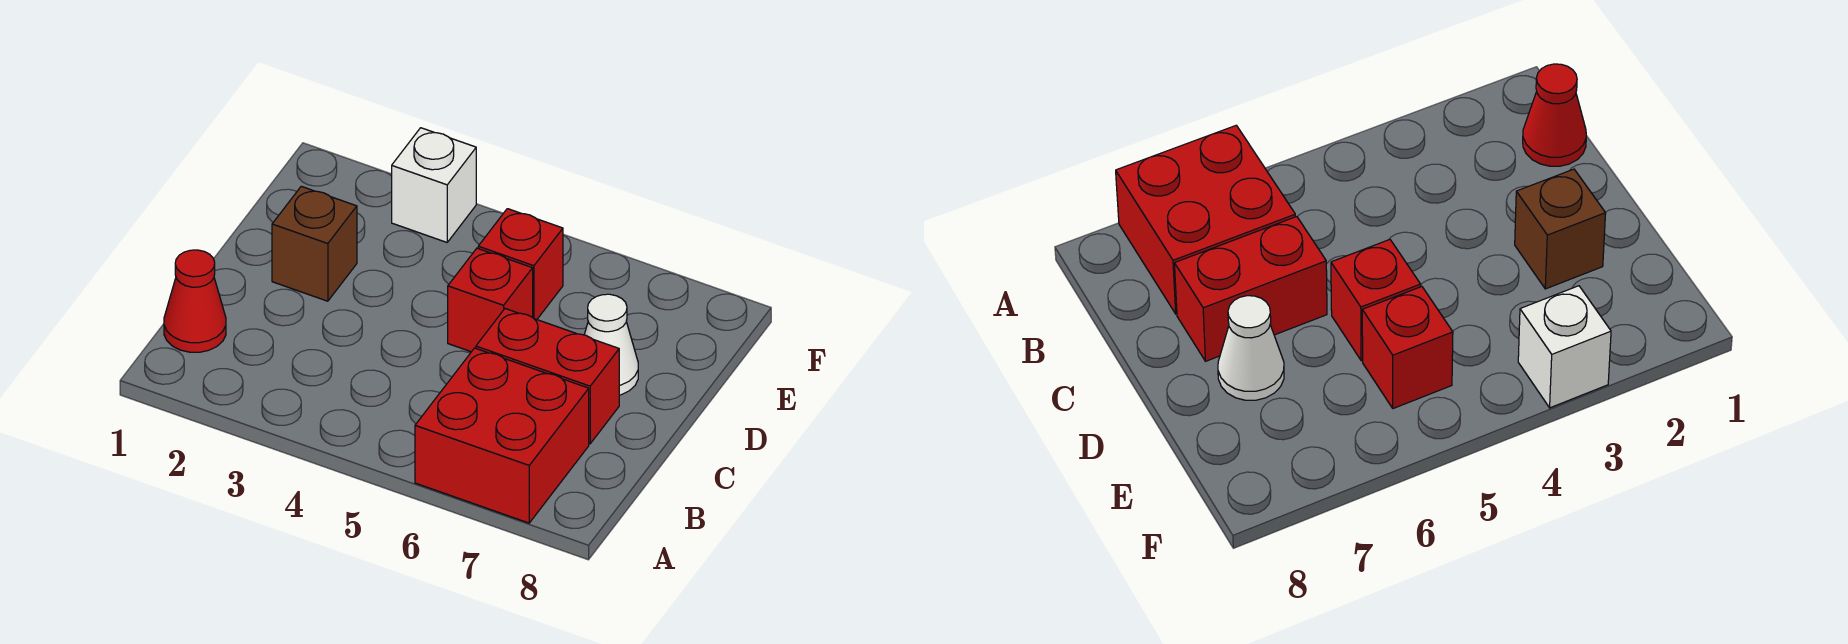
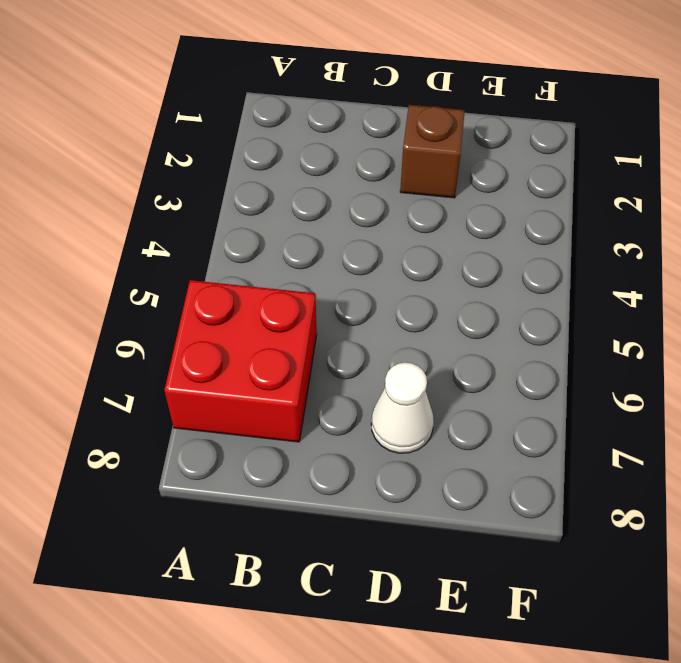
none -> red cone B1 level 1
none -> red brick C6:C7 level 1

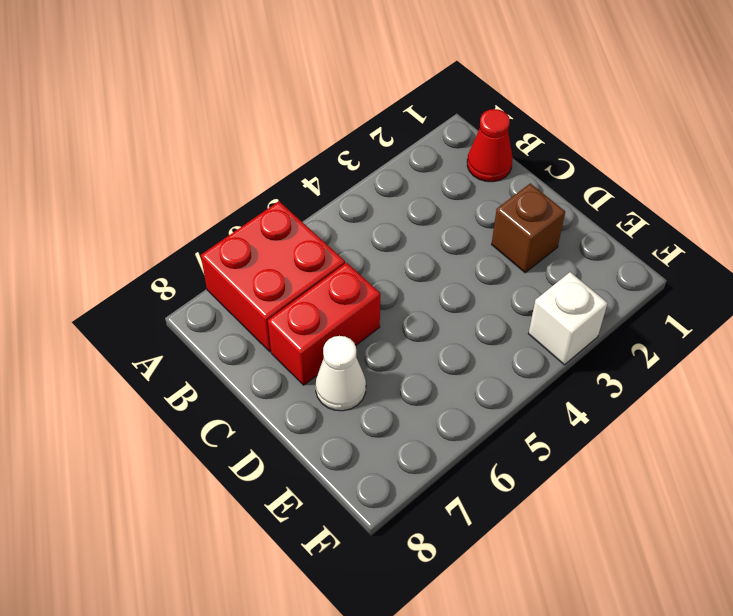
none -> red brick D5 level 1
none -> red brick E5 level 1

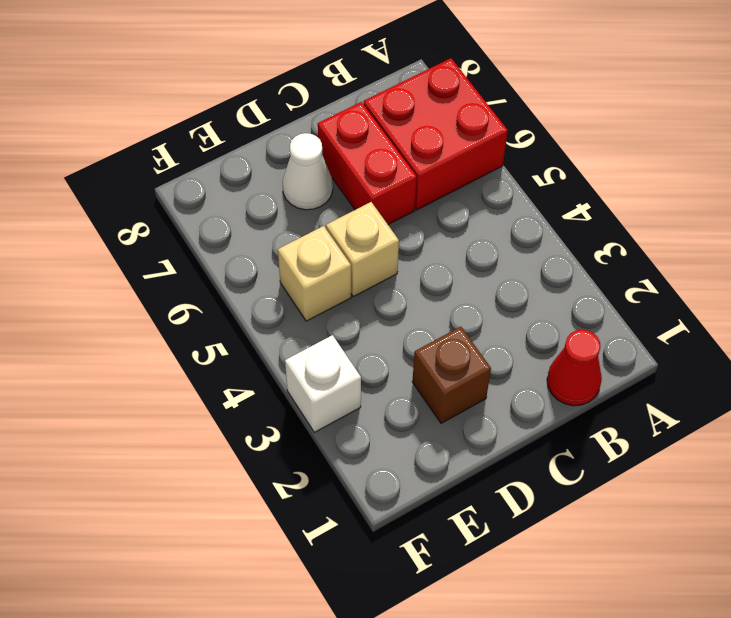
tan brick D5 level 1 -> red brick D5 level 1
tan brick E5 level 1 -> red brick E5 level 1

